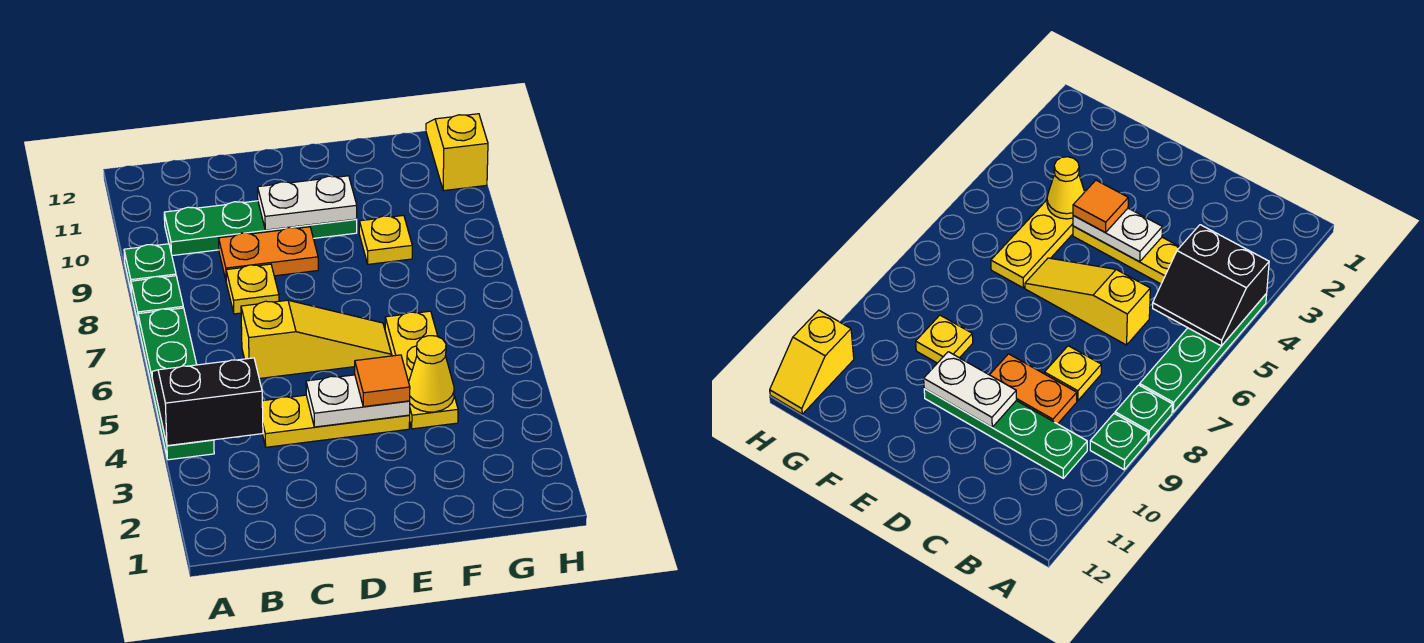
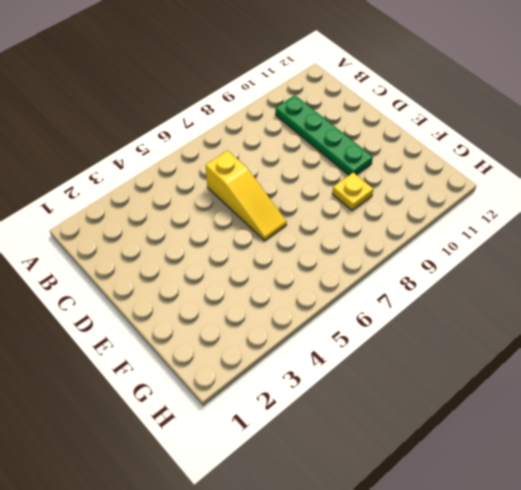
none -> green plate A4:A7 level 1
none -> green plate A8 level 1
none -> green plate A9 level 1

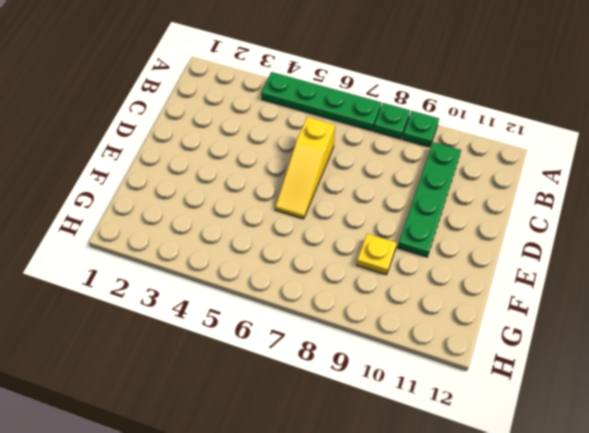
none -> yellow plate C4:E4 level 1
none -> yellow plate C8 level 1
none -> orange plate C9:D9 level 1

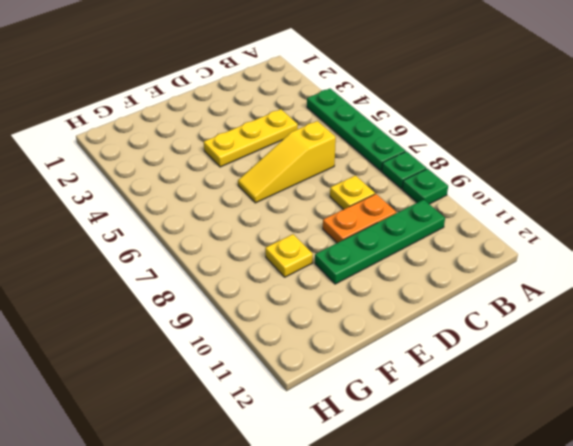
none -> yellow plate F4:F6 level 1
none -> yellow slope H11:H12 level 1 top 11
none -> black slope A4:B5 level 2 top 4

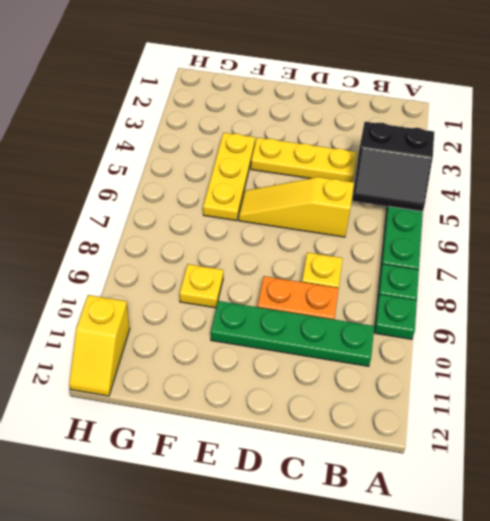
none -> white plate D4:E4 level 2
none -> white plate D10:E10 level 2
none -> yellow cone F4 level 2

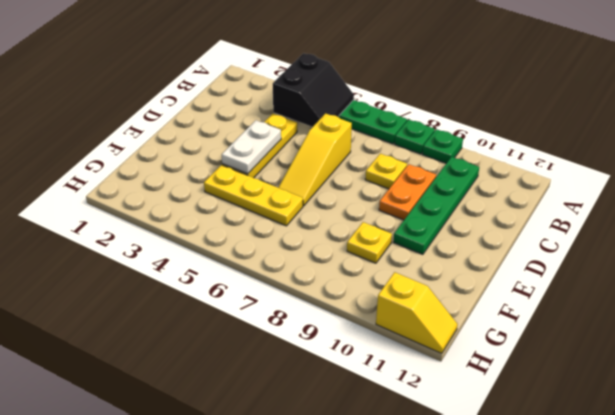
none -> white plate D10:E10 level 2
none -> yellow cone F4 level 2
none -> orange tile E4 level 3

